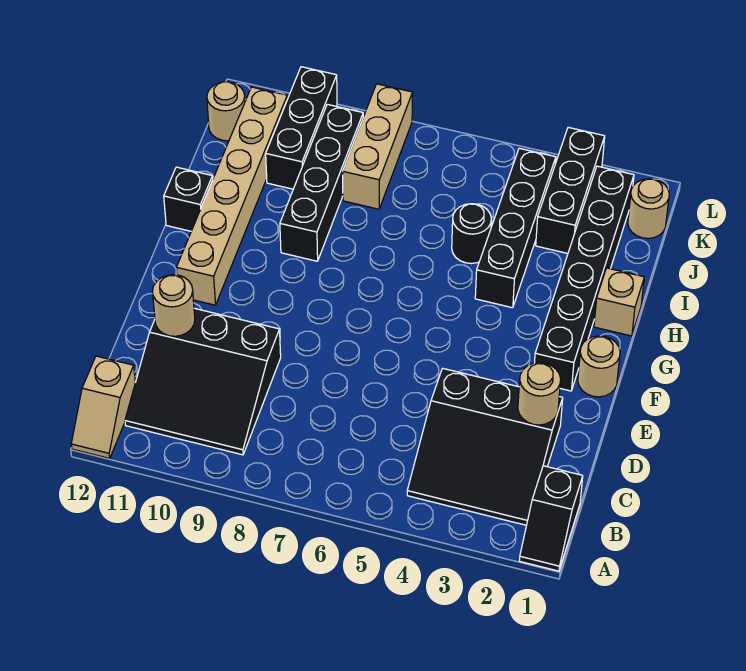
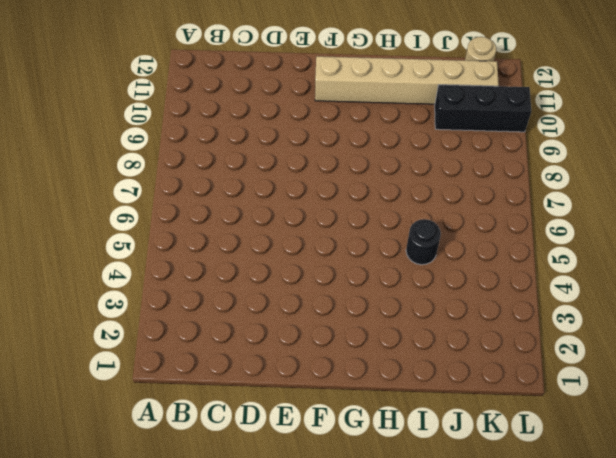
none -> black slope A1:B1 level 1 top B
none -> tan slope A12:B12 level 1 top B
none -> black slope B2:D4 level 1 top D

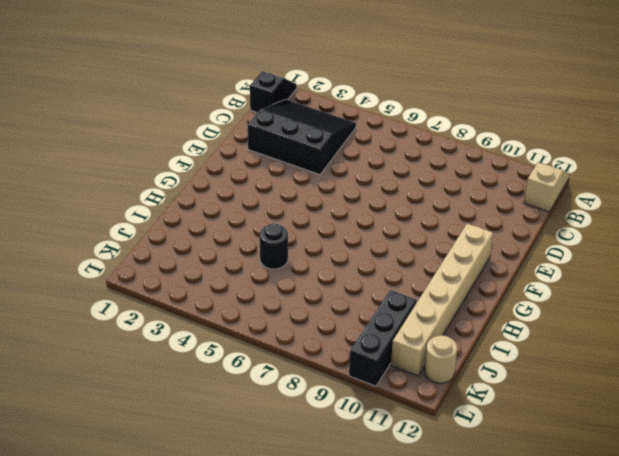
none -> black slope B9:D11 level 1 top D
none -> tan round brick F1 level 1
none -> black brick F2:K2 level 1

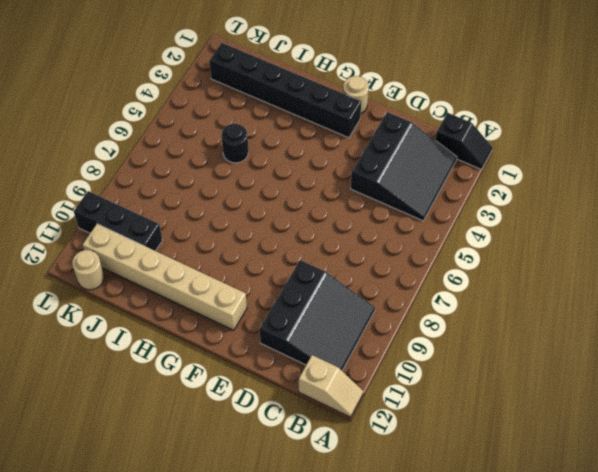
none -> tan brick H1 level 1
none -> black brick H4:K4 level 1
none -> black brick H9:K9 level 1

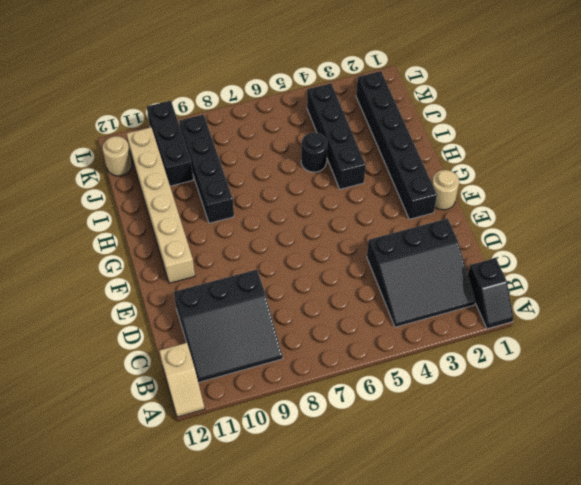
none -> tan brick H1 level 1
none -> black brick H12 level 1
none -> black brick J3:L3 level 1

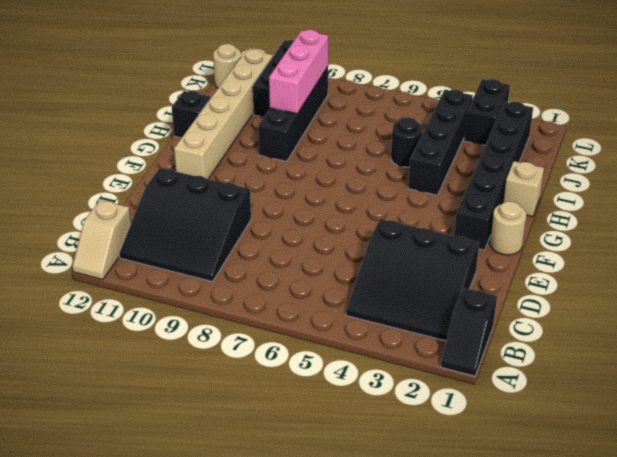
pink brick I9:K9 level 2 -> none
black brick K3:L3 level 1 -> black brick J3:L3 level 1
none -> tan brick J8:L8 level 1
none -> tan round brick K1 level 1
none -> tan round brick D2 level 2

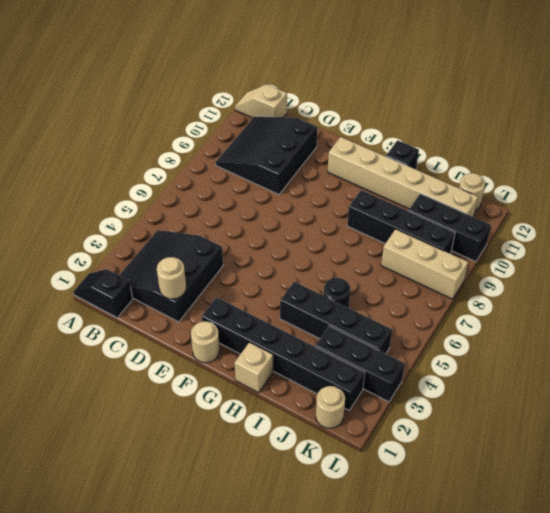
none -> tan round brick D11 level 2

